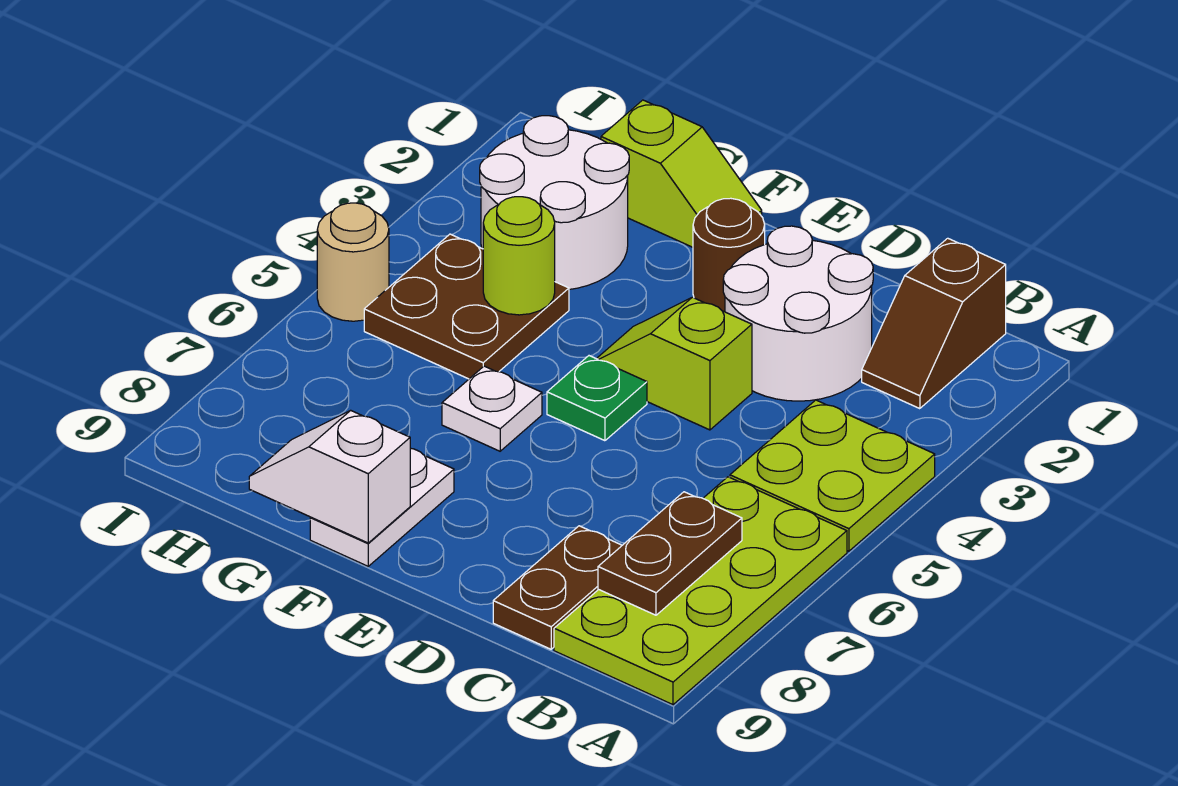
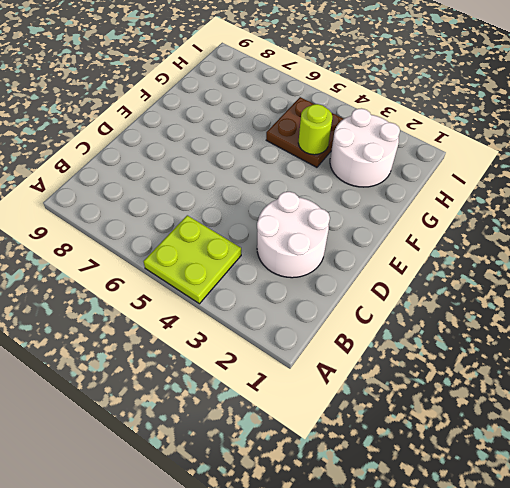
none -> lime plate A6:B9 level 1
none -> brown slope B1:B2 level 1 top 1
none -> brown plate C8:C9 level 1

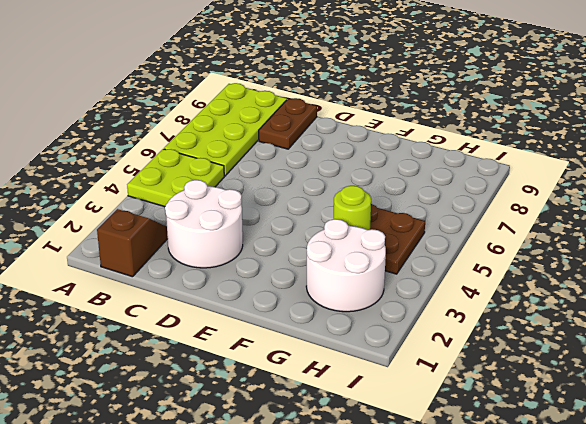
none -> lime slope D4:E4 level 1 top D
none -> brown round brick E2 level 1
none -> green plate E5 level 1

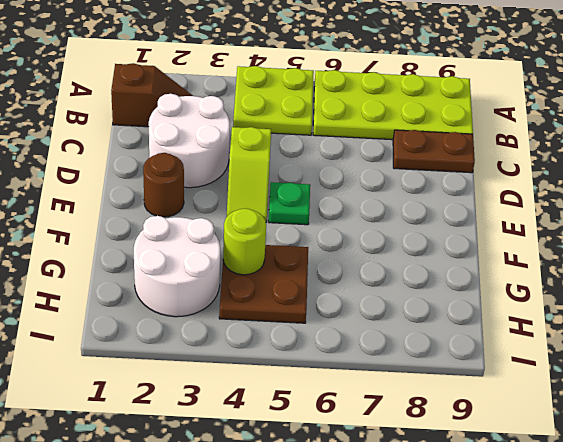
none -> lime slope F1:G1 level 1 top G
none -> white plate F6 level 1
none -> white plate F8:F9 level 1

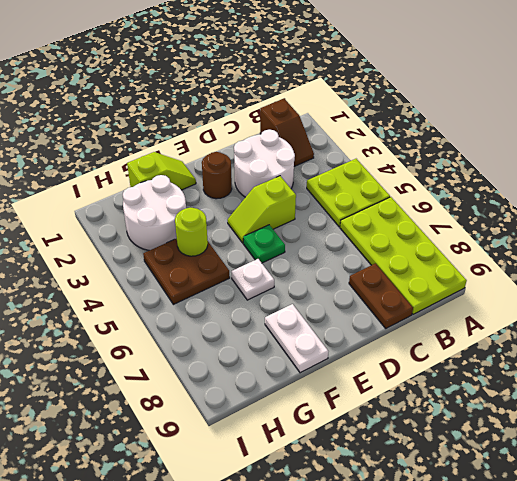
none -> tan round brick I5 level 1
none -> brown plate B7:B8 level 2
none -> white slope F9:G9 level 2 top F

